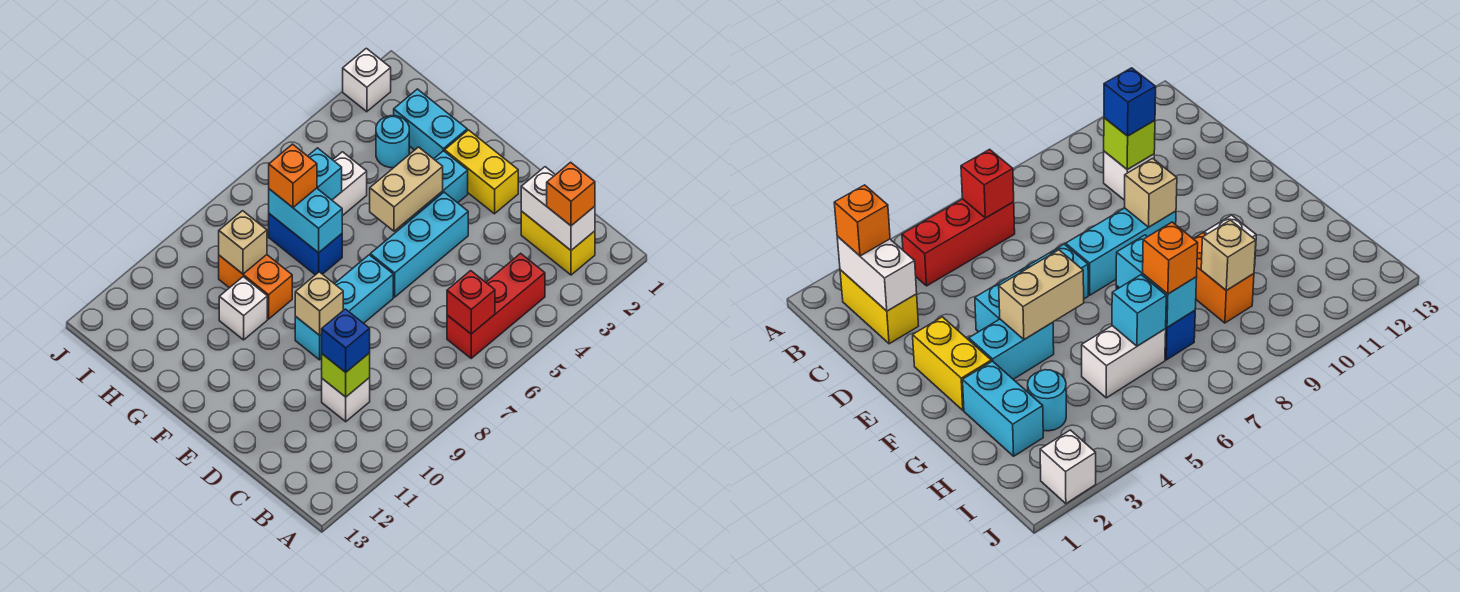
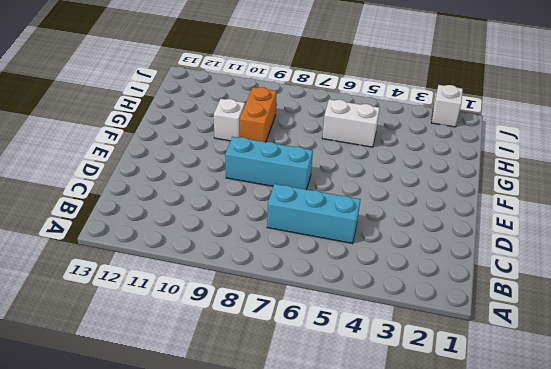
cyan brick C5:C7 level 1 -> cyan brick E4:E6 level 1
none -> yellow brick B2:C2 level 1
none -> red brick B4:B6 level 1
none -> white brick C10 level 1

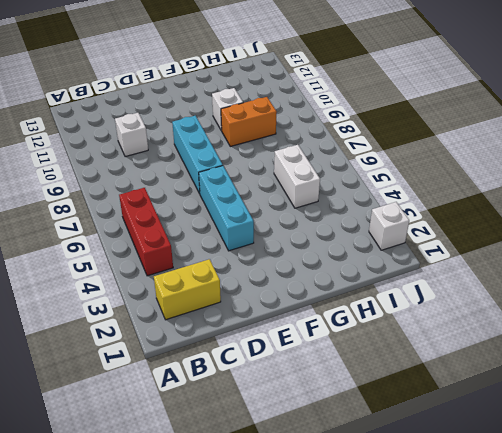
none -> yellow brick E2:F2 level 1
none -> cyan brick F3:F4 level 1
none -> cyan brick G2:H2 level 1

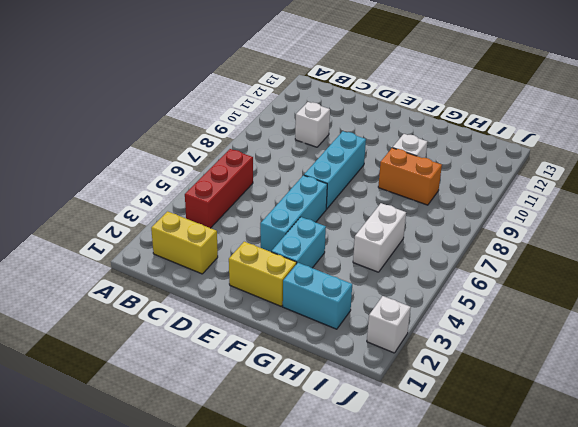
none -> blue brick G7:H7 level 1
none -> cyan round brick H3 level 1
none -> white brick B2:C2 level 2

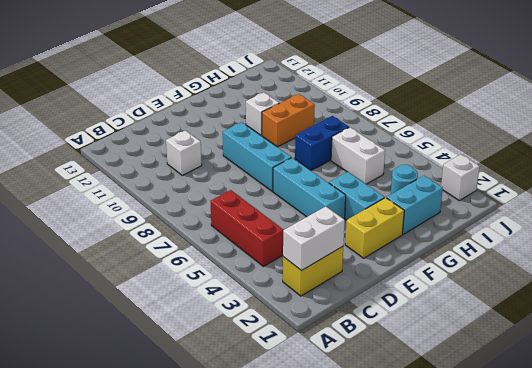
none -> red brick B6 level 2
none -> lime brick C10 level 2
none -> tan brick E9 level 2

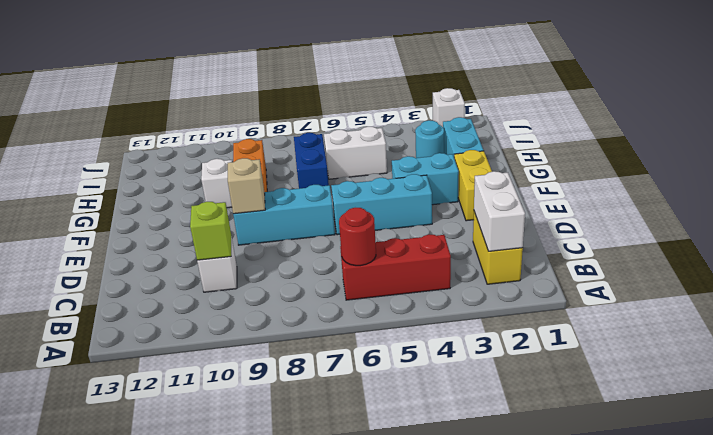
red round brick B6 level 2 -> red brick B6 level 2
none -> tan brick F4:F5 level 2
none -> cyan brick G7:H7 level 2
none -> cyan brick H6 level 2

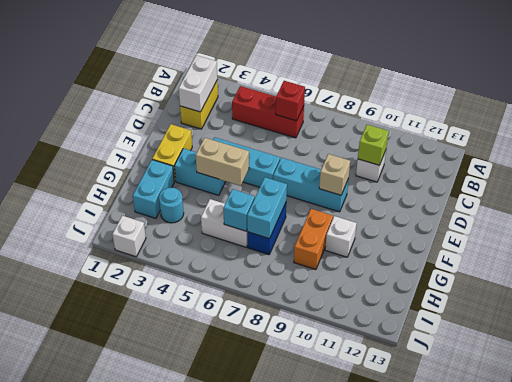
none -> tan brick H9 level 2
none -> orange brick B2 level 3
none -> blue brick C10 level 3

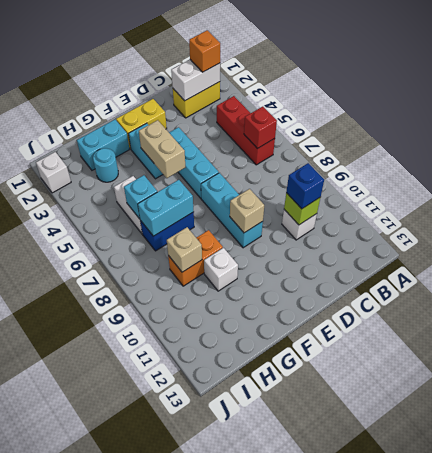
none -> orange brick H7 level 3

